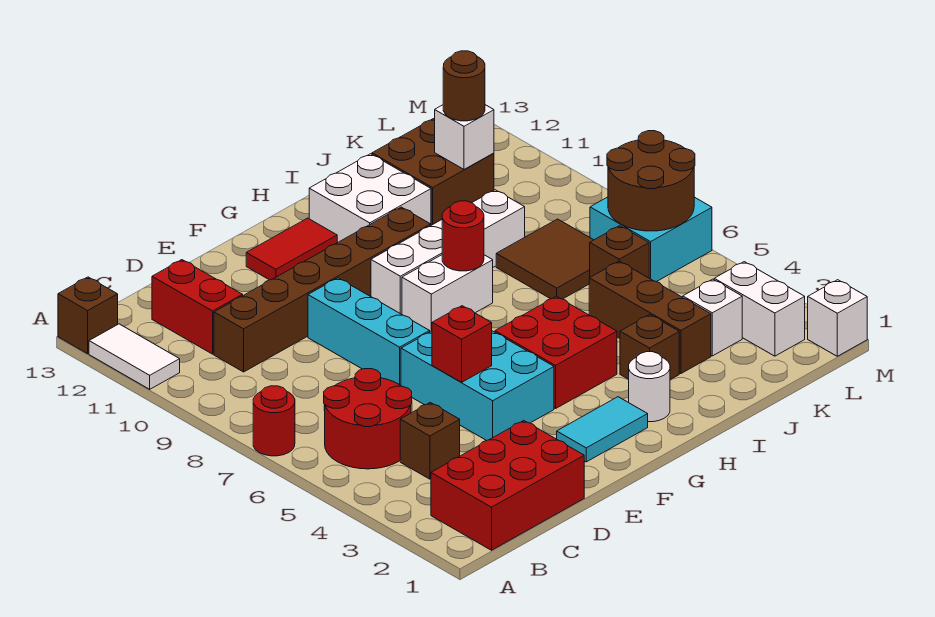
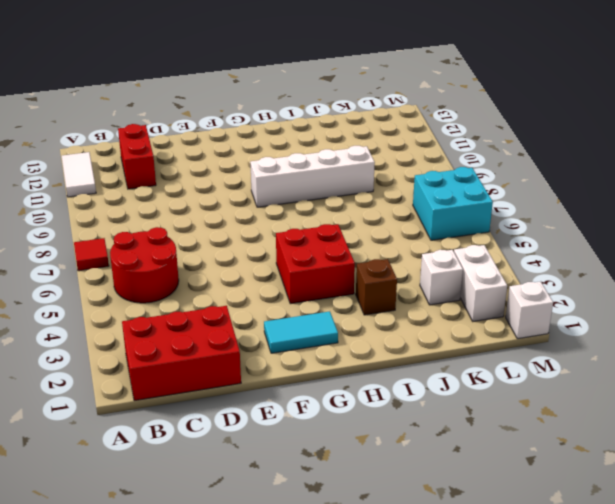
red tile A7 level 1 -> red round brick A7 level 1
none -> brown brick A13 level 1
none -> brown brick C4 level 1
none -> brown brick C10:H10 level 1
none -> cyan brick E4:F6 level 1

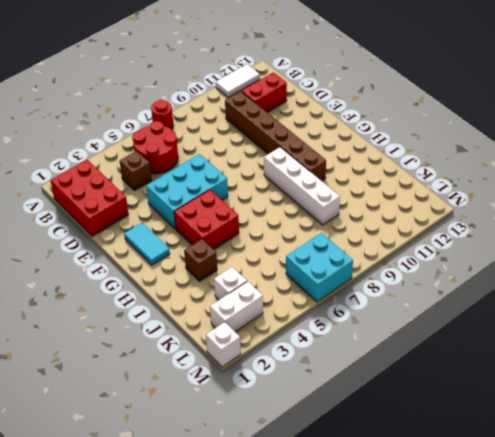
none -> brown brick A13 level 1
none -> cyan brick E7:E9 level 1
none -> red tile F12:G12 level 1
none -> white brick G8:H8 level 1

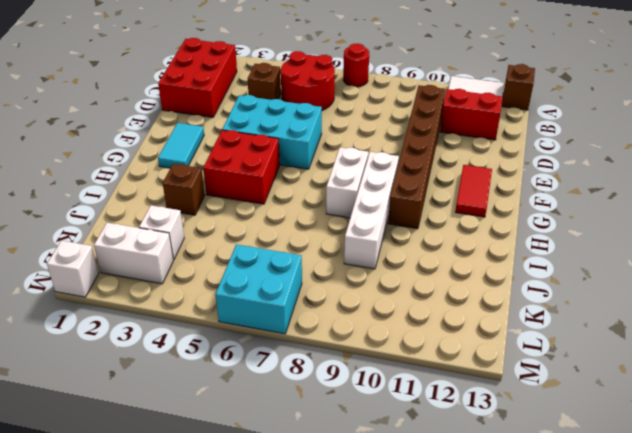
none -> cyan brick E7:E9 level 1
none -> white round brick H2 level 1
none -> white brick H11:I12 level 1
none -> brown brick J3:J5 level 1

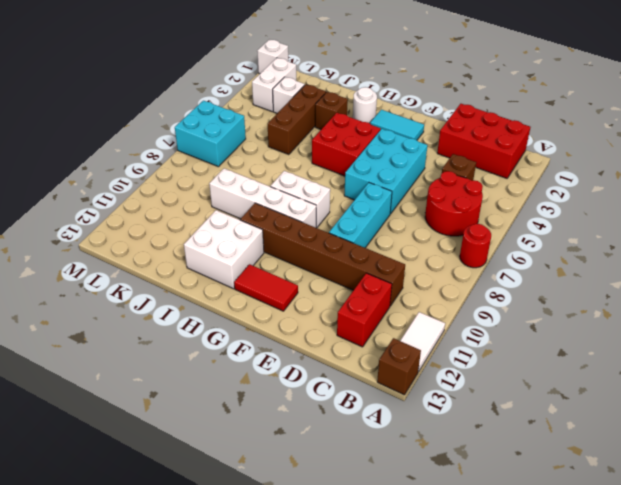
none -> brown tile J7:K8 level 1
none -> brown brick J11:K12 level 1
none -> brown brick K6 level 1
none -> red brick E5 level 2

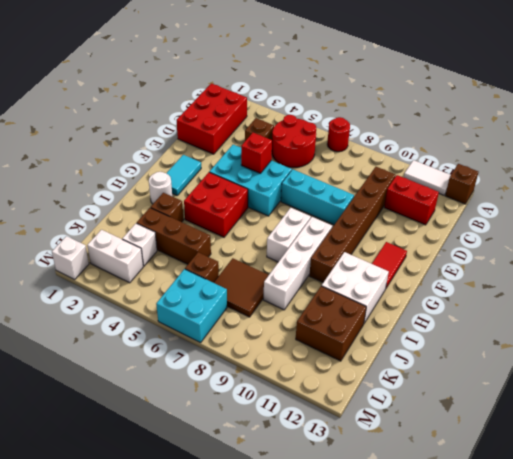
none -> red round brick H8 level 2
none -> white brick K11 level 2
none -> brown round brick L6:M7 level 2
none -> brown round brick K11 level 3

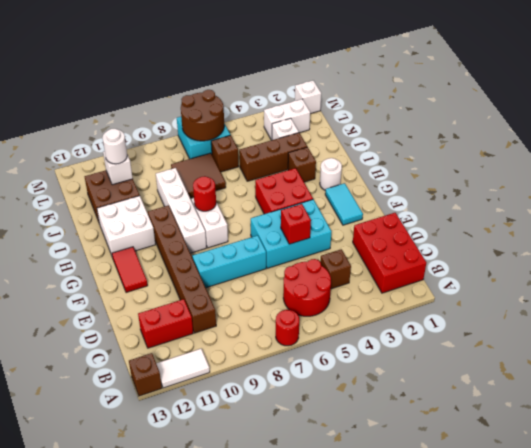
white round brick K11 level 3 -> brown round brick K11 level 3

